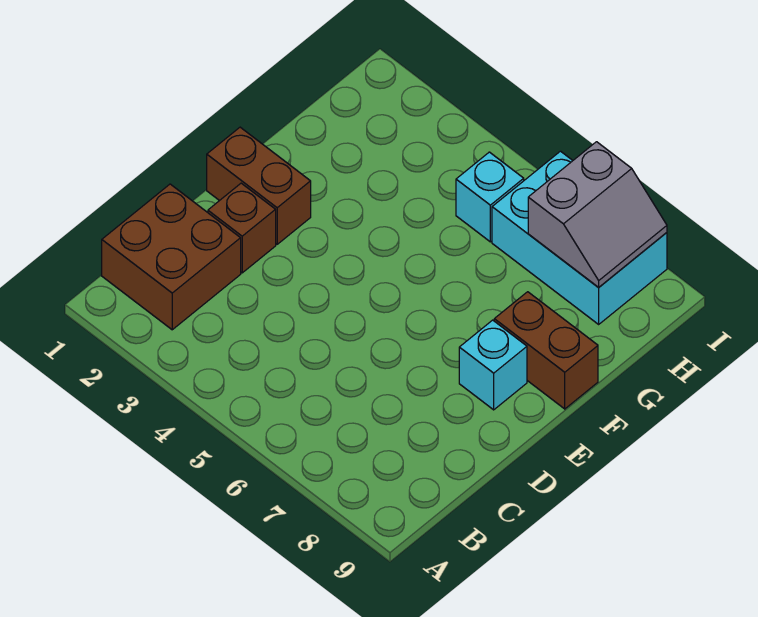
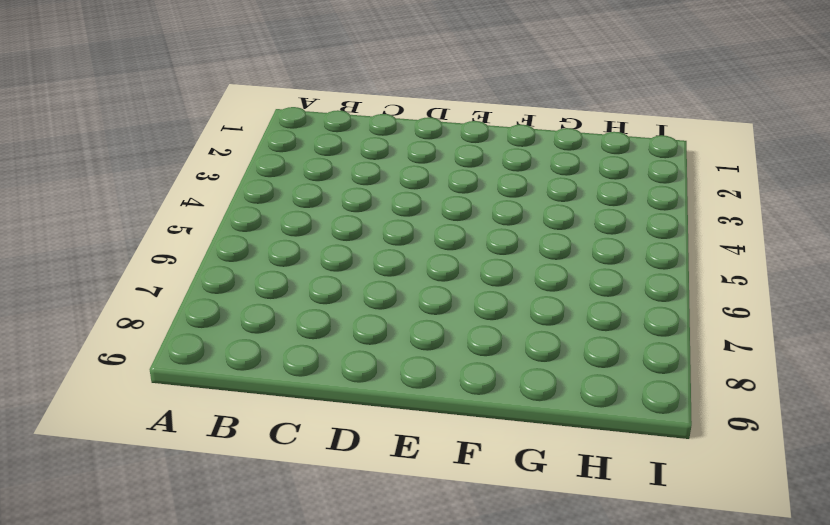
none -> brown brick B1:C2 level 1
none -> brown brick D2 level 1

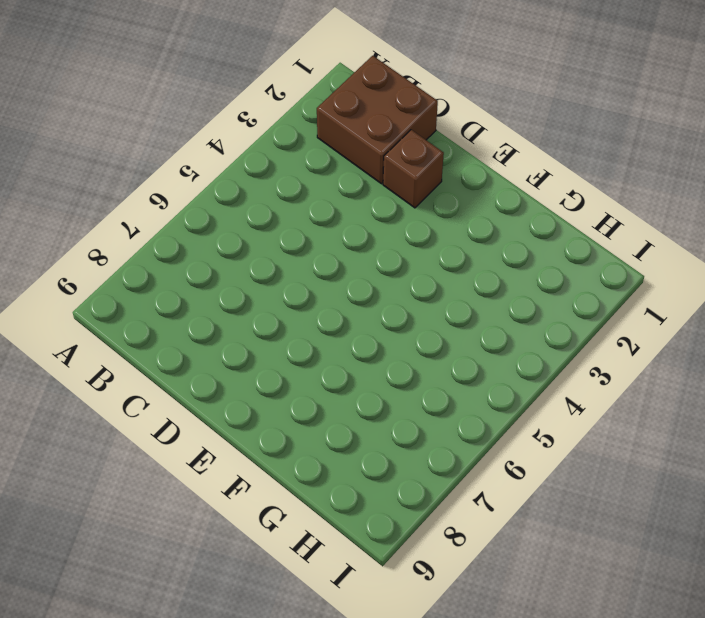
none -> brown brick E1:E2 level 1
none -> cyan brick E8 level 1

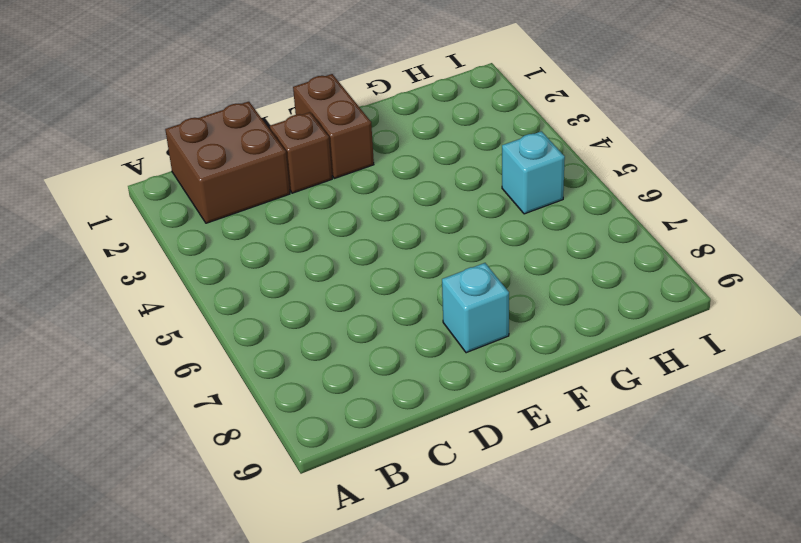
none -> brown brick F8:F9 level 1
none -> cyan brick H6:I8 level 1

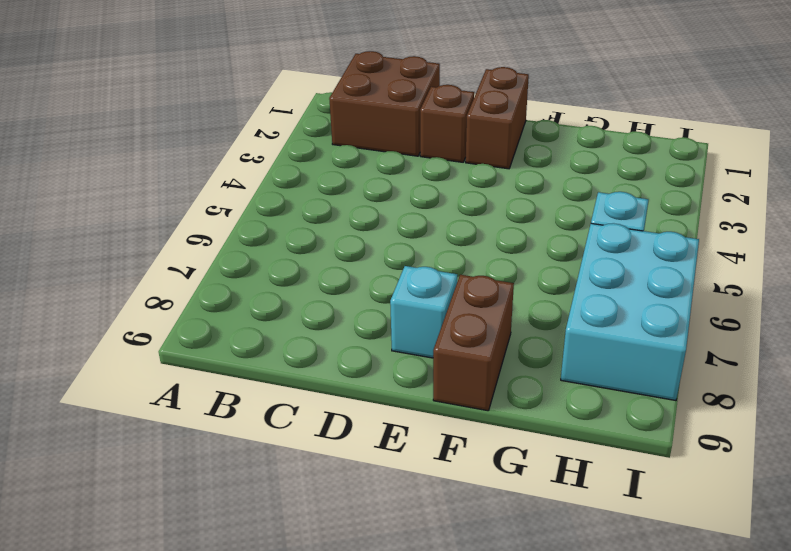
none -> grey slope H7:I8 level 2 top 7

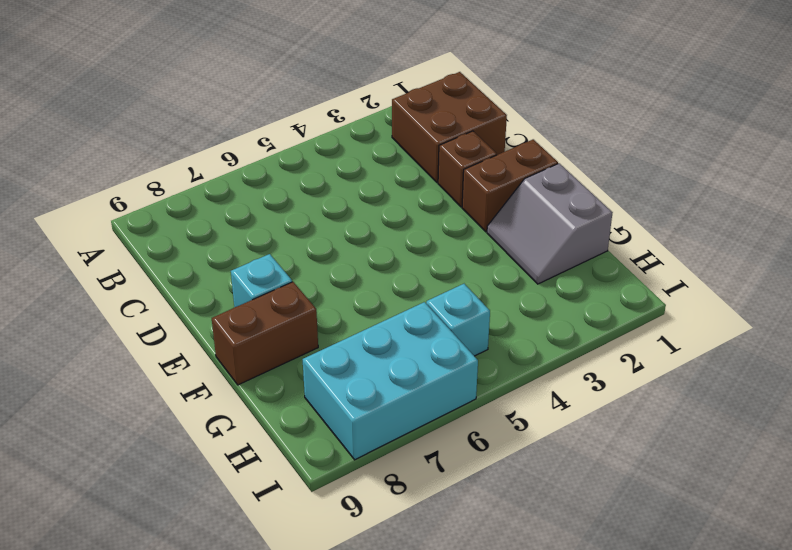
grey slope F1:G2 level 1 top 1 -> grey slope H7:I8 level 2 top 7

